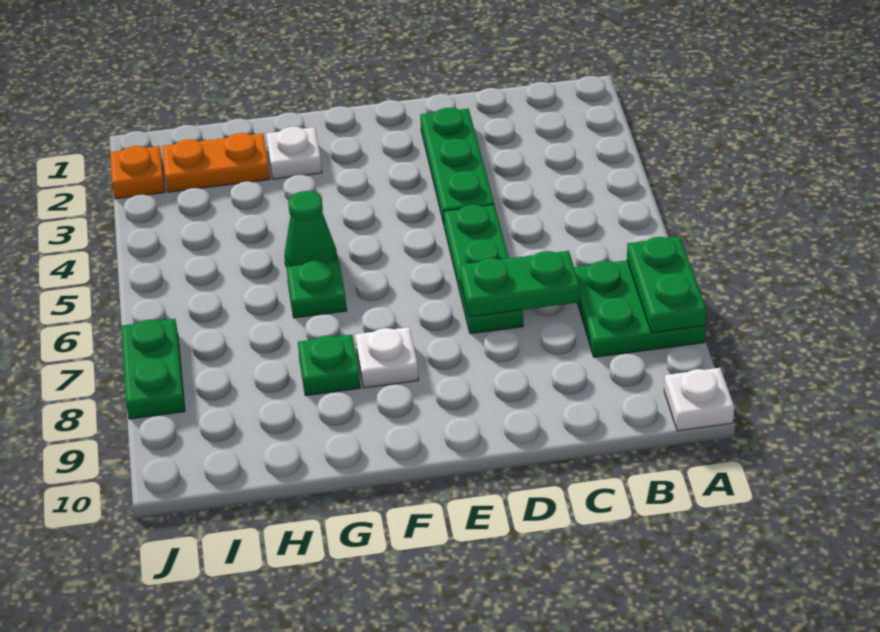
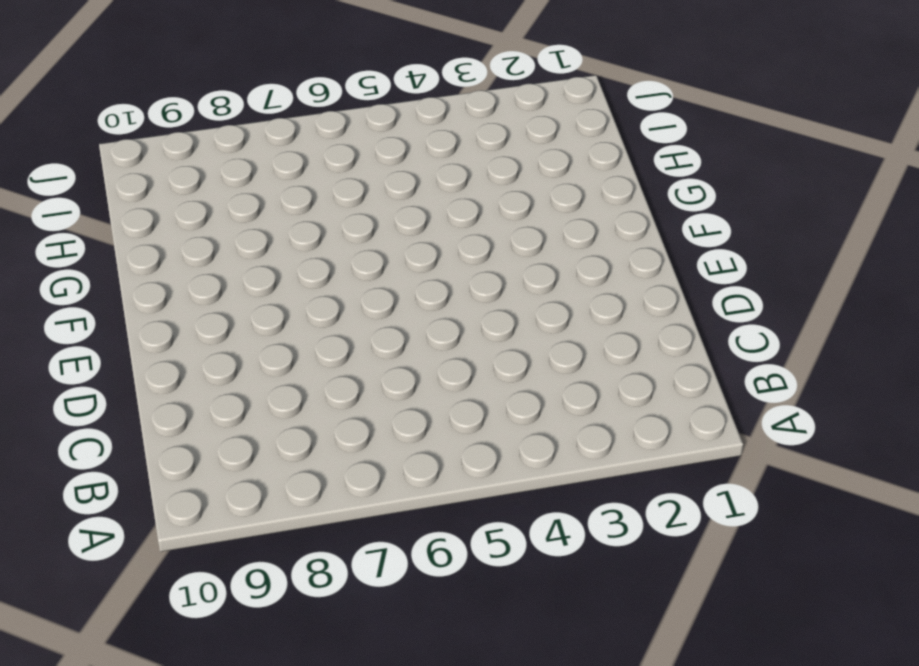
none -> green plate A7:B8 level 1
none -> white plate A10 level 1
none -> green plate D2:D4 level 1

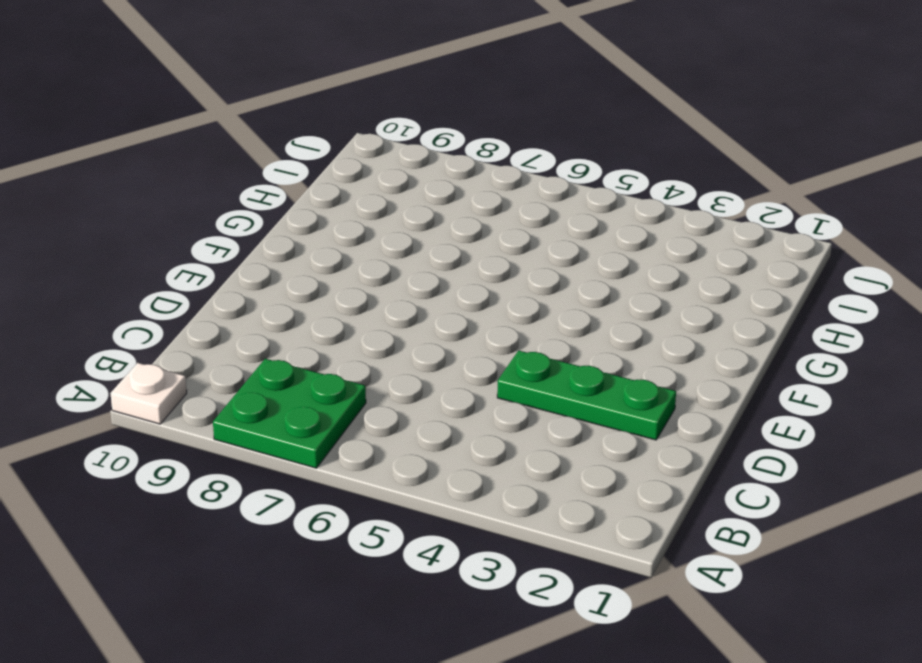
none -> green plate D5:D7 level 1
none -> white plate F8 level 1
none -> white plate G2 level 1

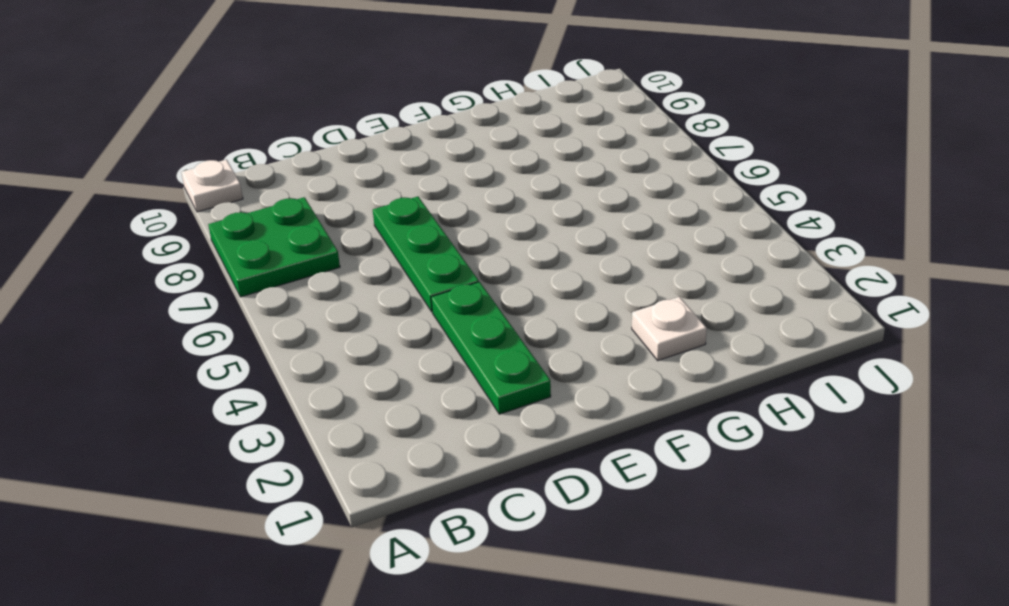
none -> white plate F8 level 1
none -> green cone G5 level 1
none -> green plate G6 level 1

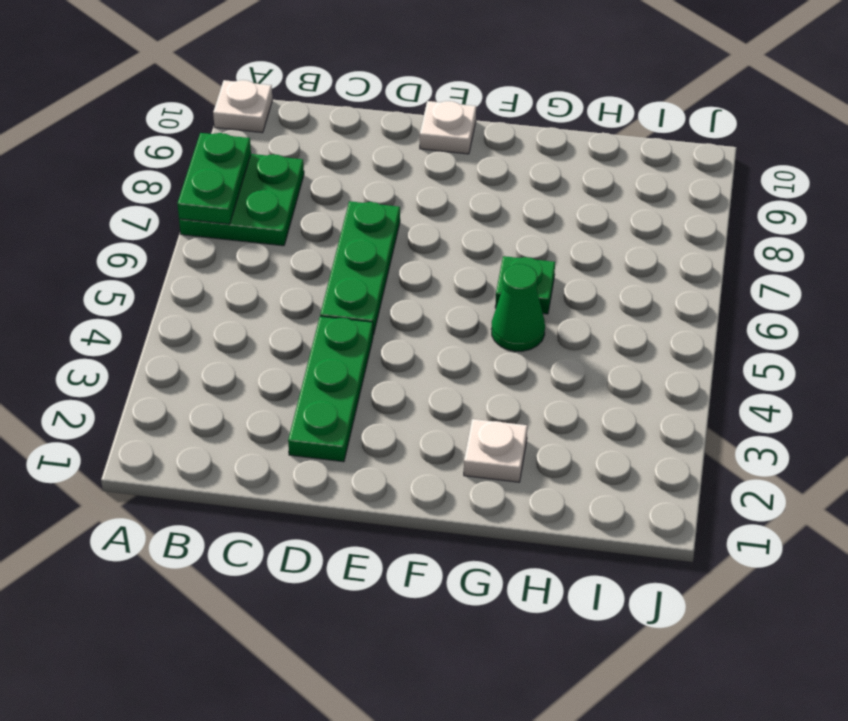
white plate E10 level 1 -> white plate F8 level 1
none -> green plate G8 level 1
none -> orange plate H2:I2 level 1
none -> orange plate J2 level 1

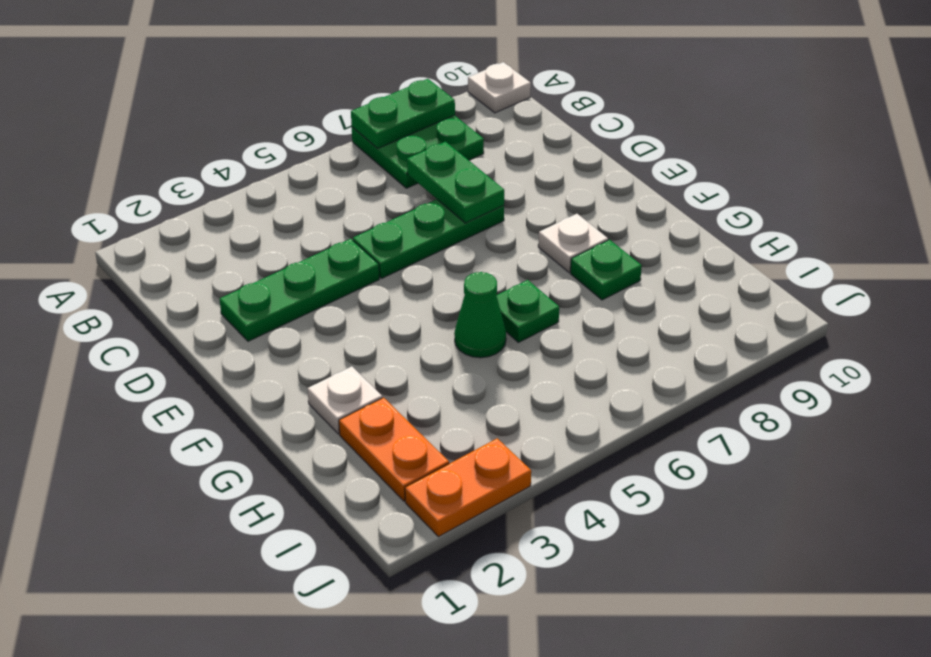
orange plate J2:J3 level 1 -> orange plate J2 level 1
none -> green plate J7:J8 level 1

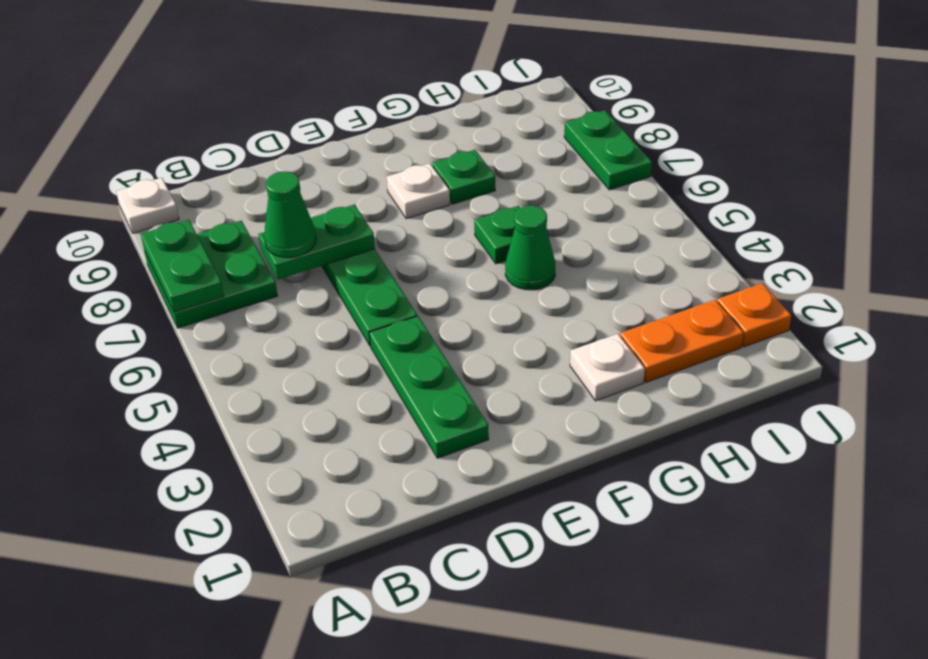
green cone C7 level 3 -> none

